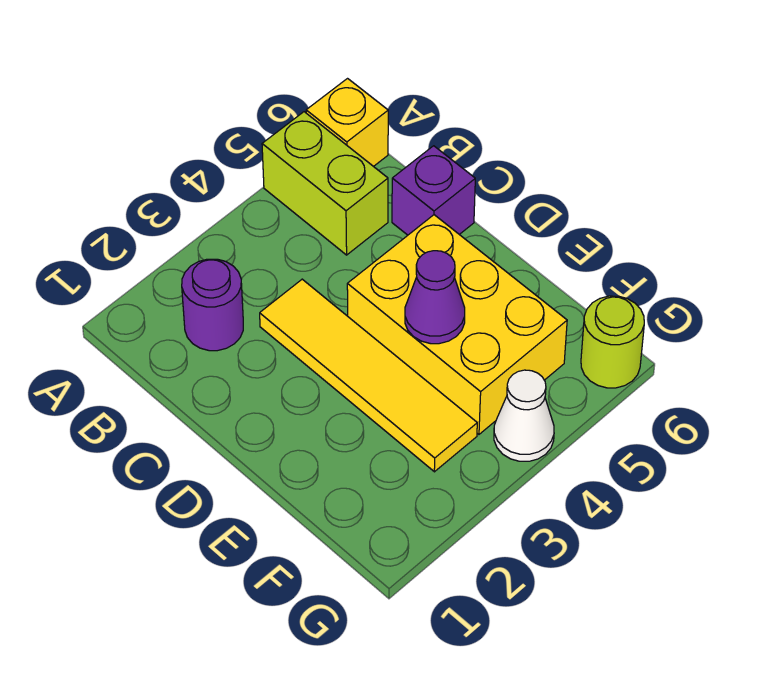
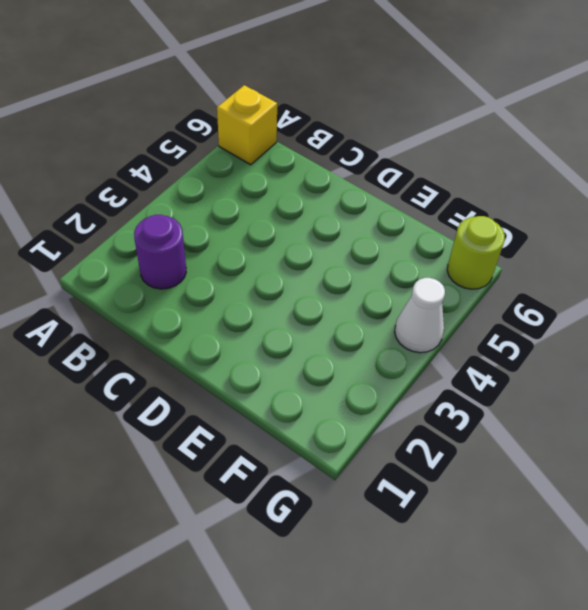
none -> lime brick A5:B5 level 1
none -> yellow tile C3:F3 level 1

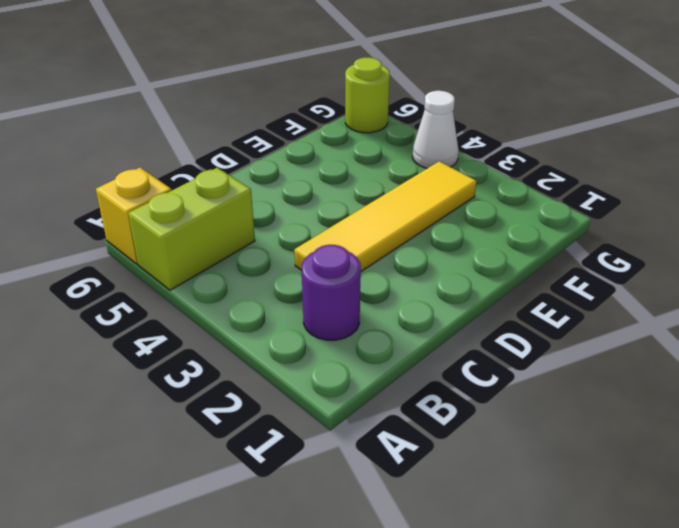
none -> purple brick C6 level 1
none -> yellow brick D4:F5 level 1

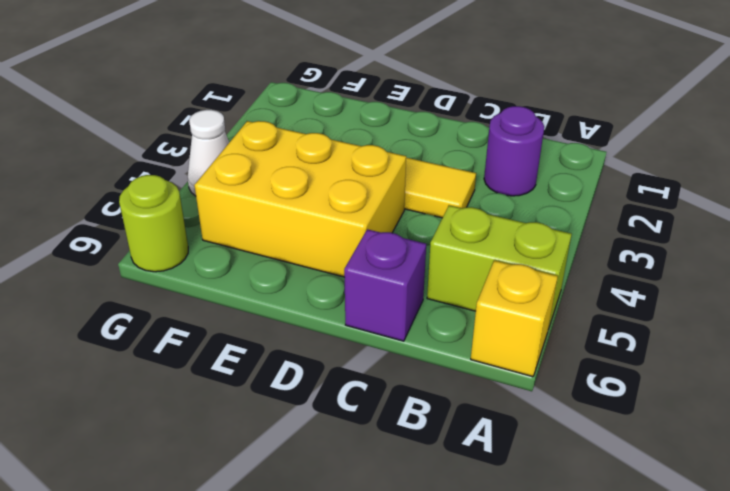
none -> purple cone E4 level 2

